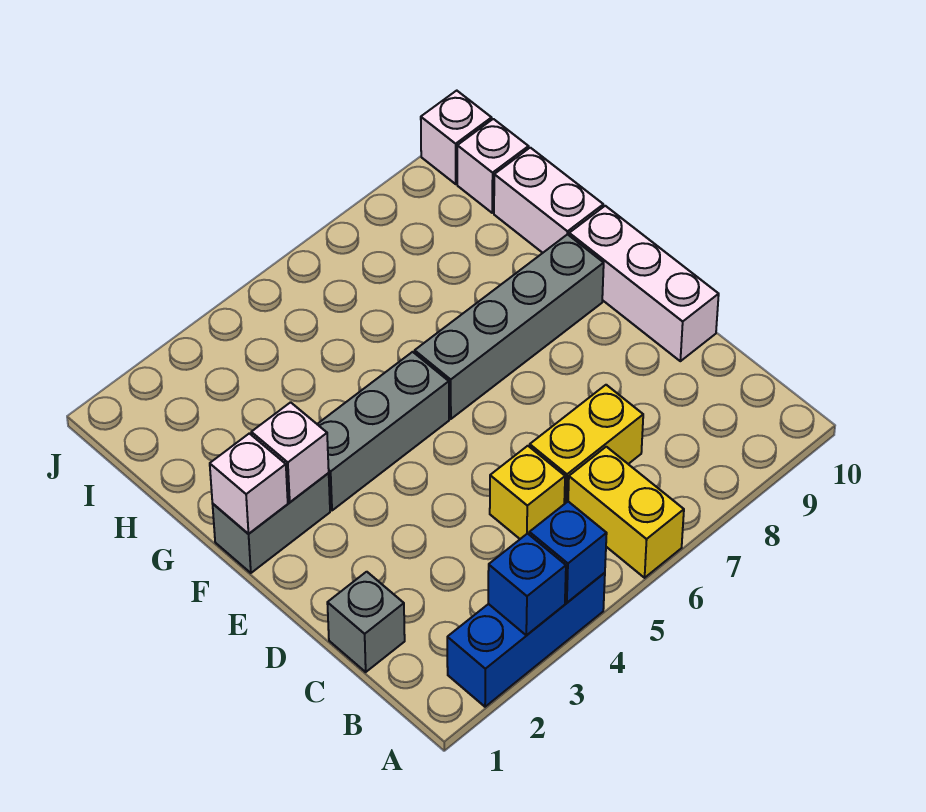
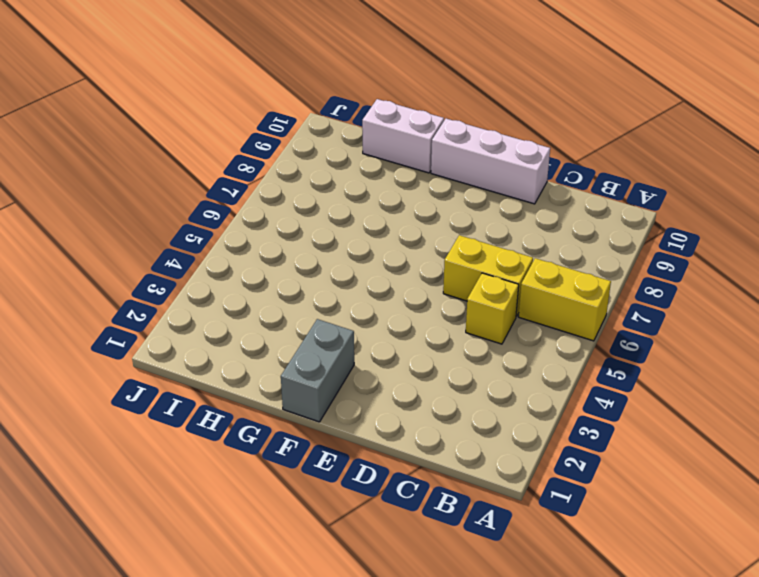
yellow brick C6:D6 level 1 -> yellow brick C6:C7 level 1
none -> blue brick A2:A4 level 1
none -> grey brick C1 level 1
none -> grey brick F3:F5 level 1

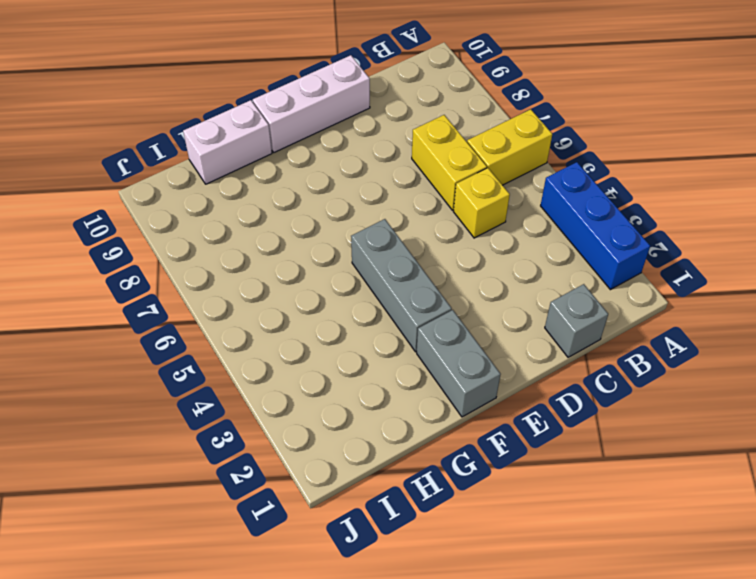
none -> grey brick F6:F9 level 1
none -> white brick I10 level 1
none -> white brick J10 level 1

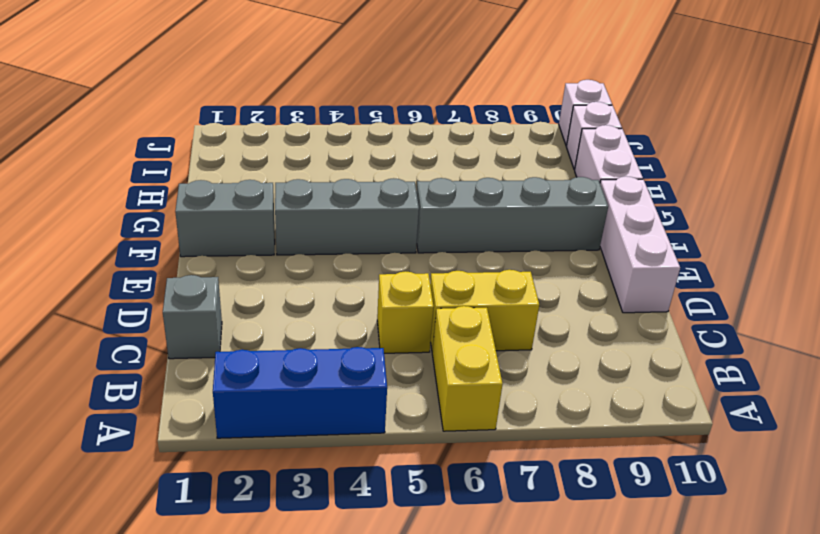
none -> blue brick A3 level 2
none -> blue brick A4 level 2
none -> white brick F1 level 2

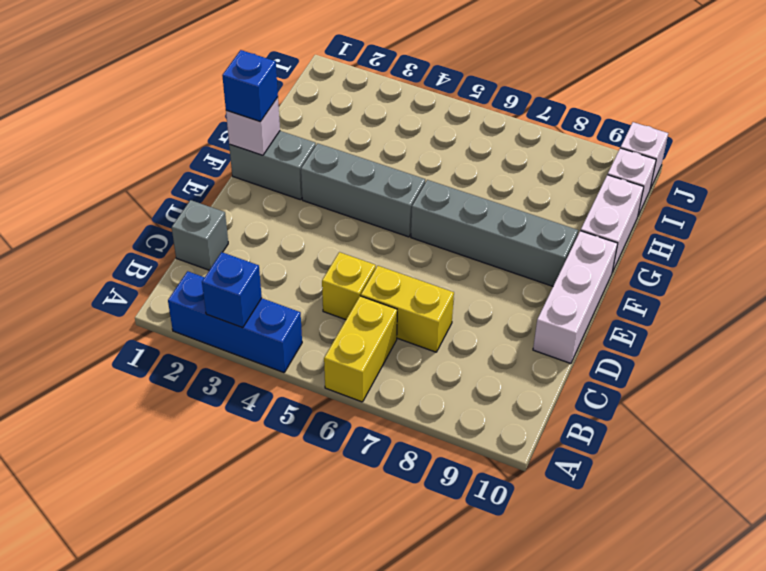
blue brick F1 level 3 -> blue brick A4 level 2
none -> white brick F2 level 2

